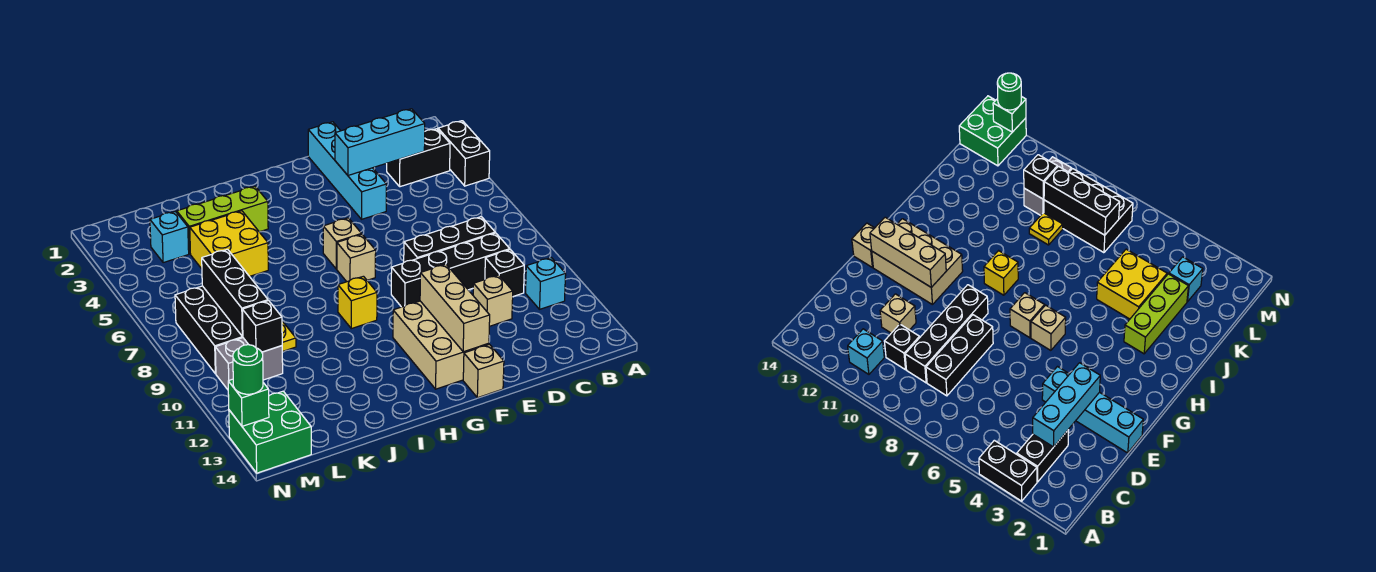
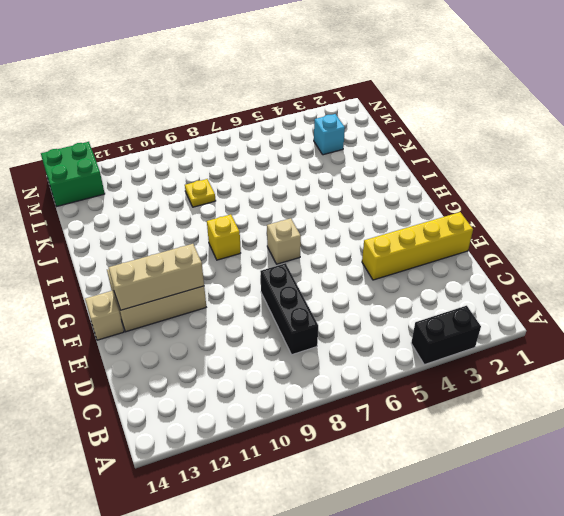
yellow brick E1:E4 level 1 -> cyan brick E1:E4 level 1
none -> black brick B3:C3 level 1
none -> cyan brick B11 level 1
none -> black brick C9:F9 level 1

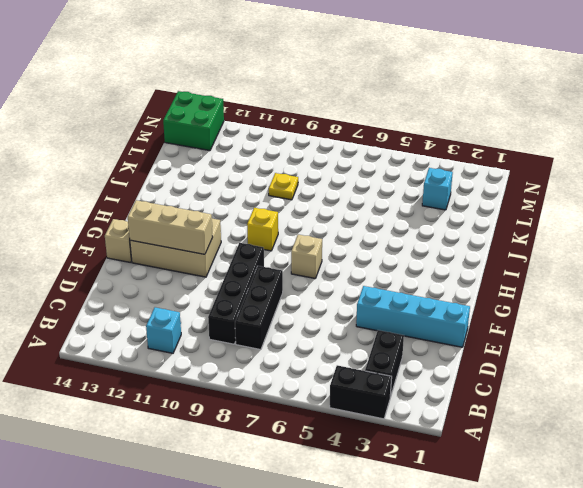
none -> black brick C10 level 1
none -> tan brick D11 level 1
none -> tan brick G6 level 1

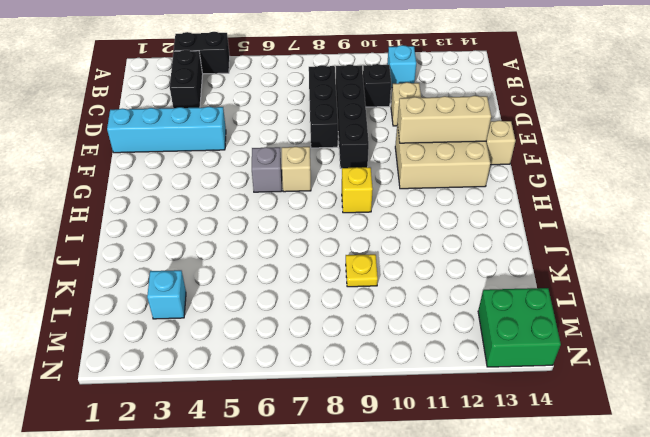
grey brick G6 level 1 -> tan brick G6 level 1
none -> lime brick I3:K3 level 1
none -> yellow brick J4:K5 level 1
none -> black brick L7:M9 level 1

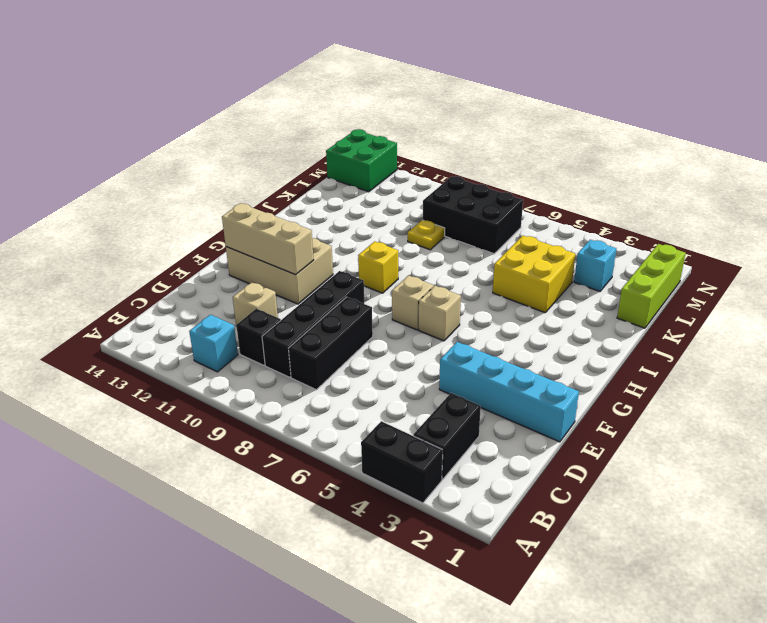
lime brick K1:M1 level 1 -> lime brick I3:K3 level 1
none -> tan brick F14 level 1
none -> grey brick L10:M10 level 1
none -> cyan brick C3:E3 level 2

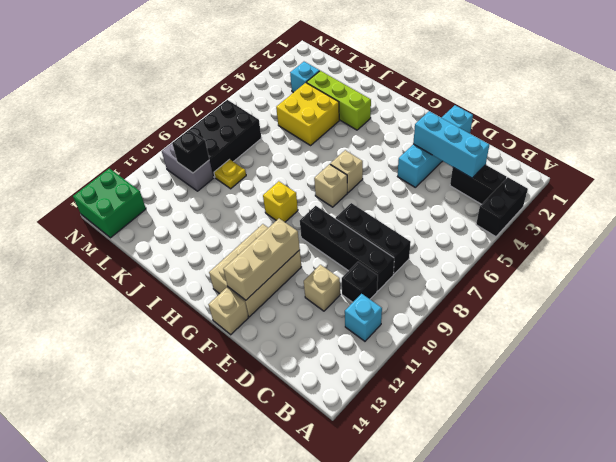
none -> black brick L7:L9 level 2
none -> green brick N13 level 2
none -> green round brick N13 level 3

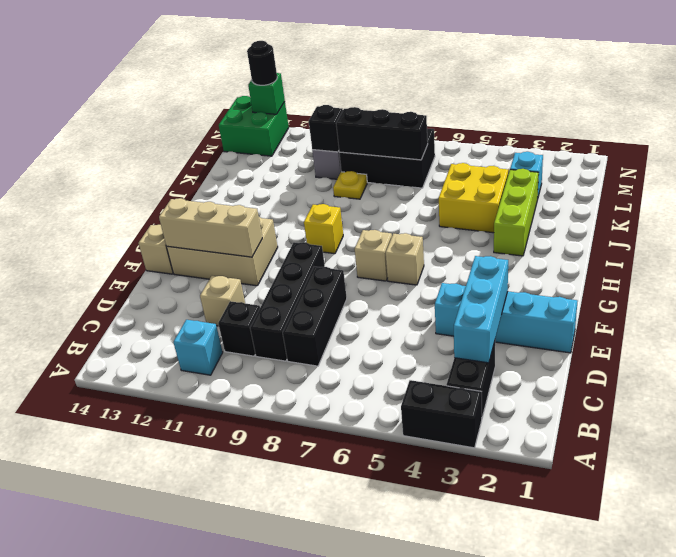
black round brick N13 level 3 -> green round brick N13 level 3

